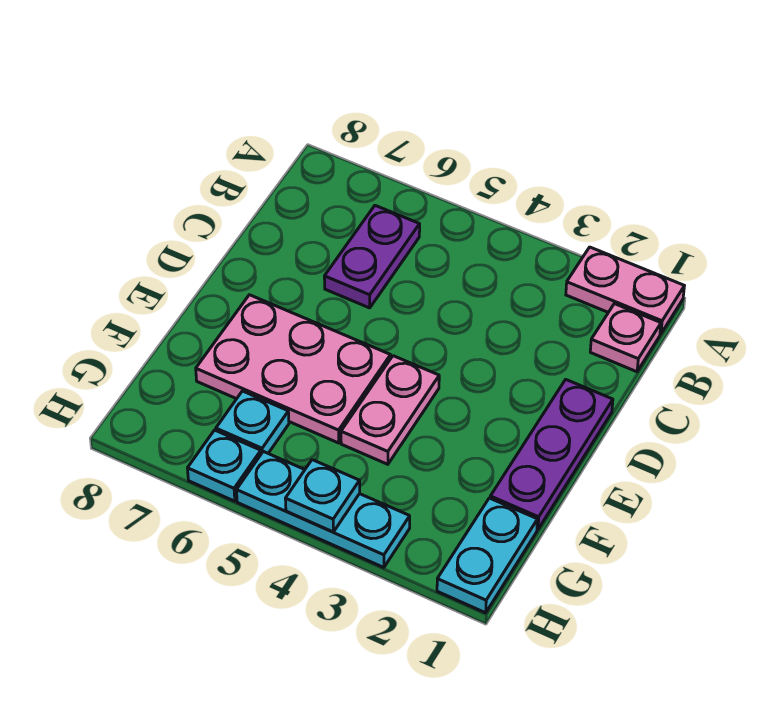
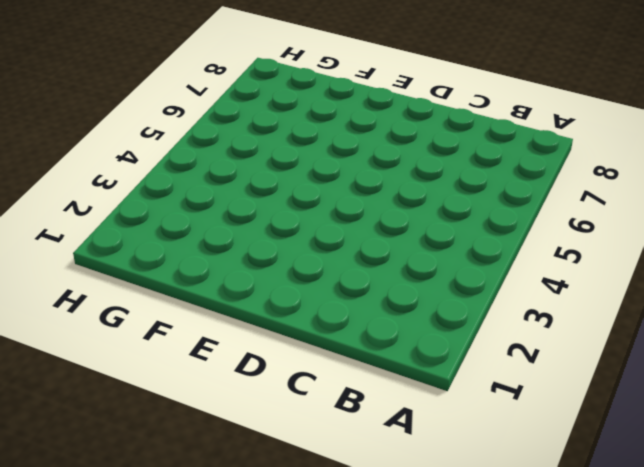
none -> pink plate A1:A2 level 1
none -> pink plate B1 level 1

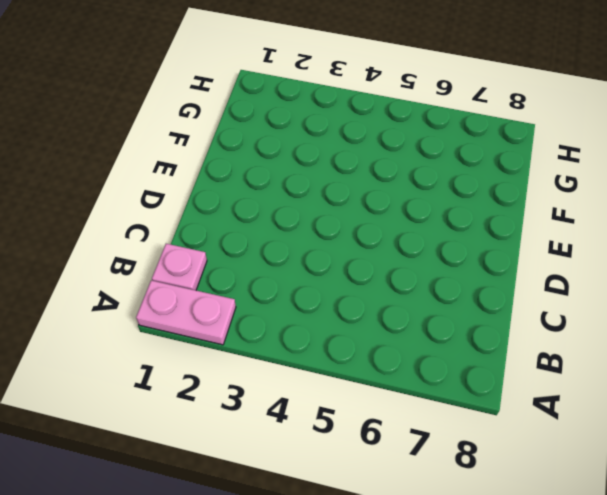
none -> purple plate B6:C6 level 1
none -> purple plate D1:F1 level 1

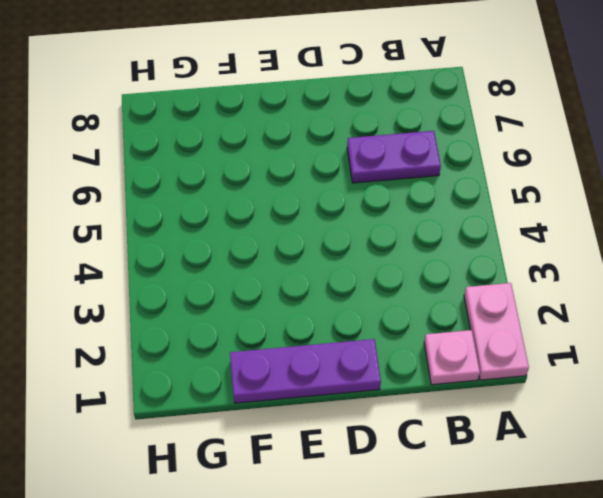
none -> pink plate E4:F4 level 1
none -> pink plate E5:F7 level 1

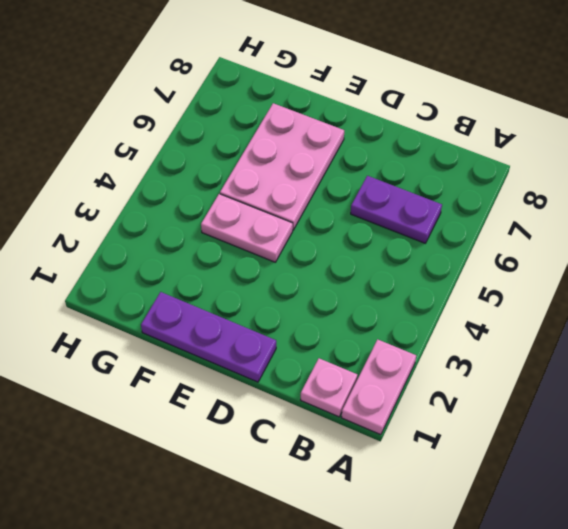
none -> cyan plate G1:H1 level 1
none -> cyan plate G6 level 1

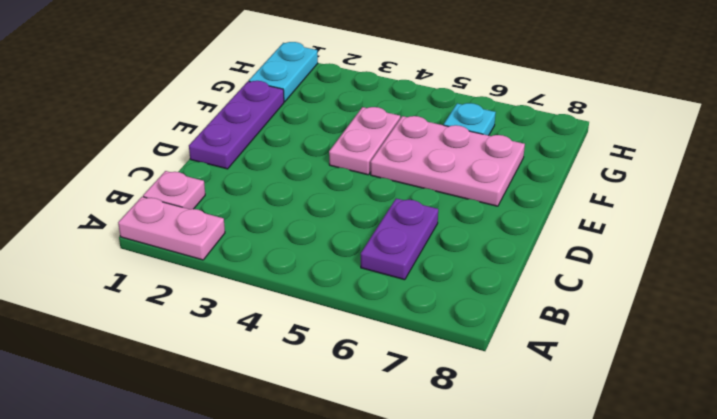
none -> cyan plate H3:H5 level 1
none -> cyan plate H6 level 1

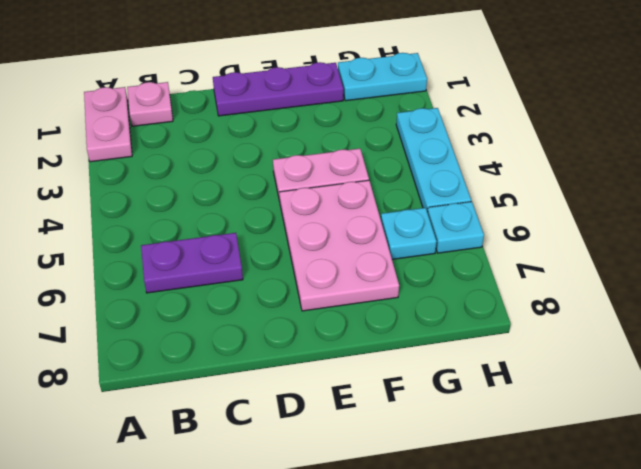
none -> cyan plate H4 level 2

